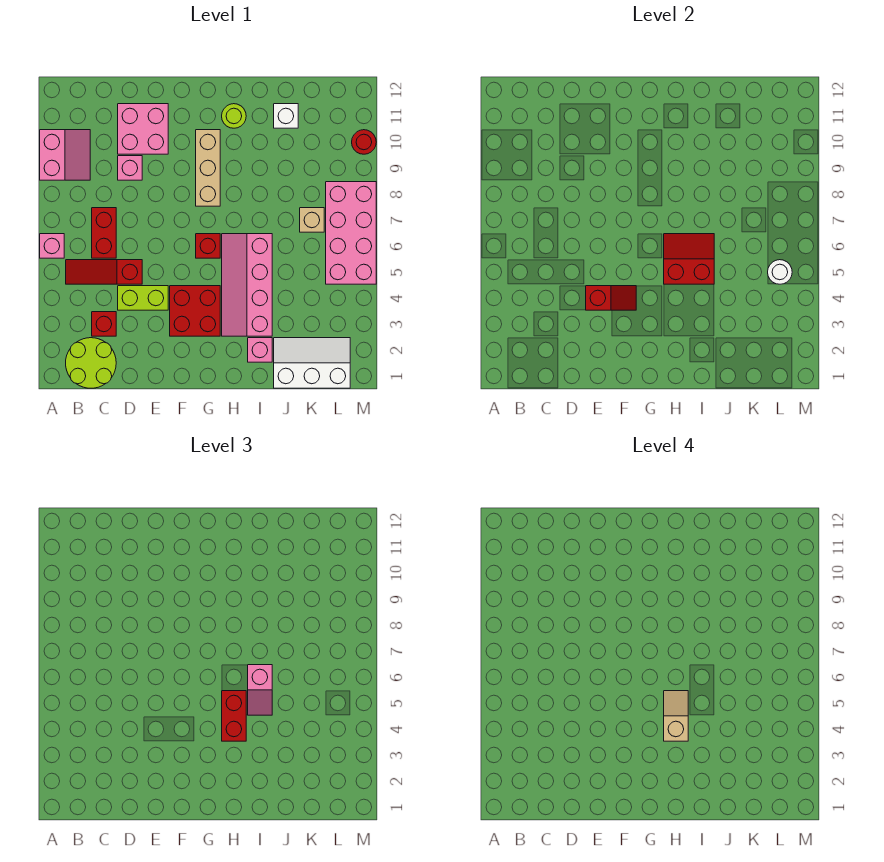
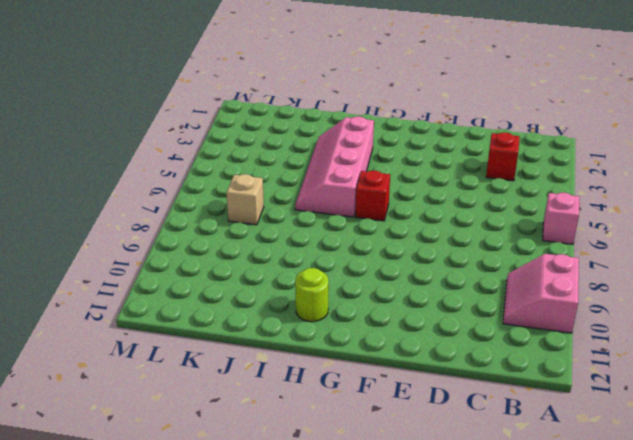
pink slope H3:I6 level 1 top H -> pink slope H3:I6 level 1 top I
none -> lime round brick B1:C2 level 1
none -> red slope B5:D5 level 1 top D
none -> red brick C6:C7 level 1

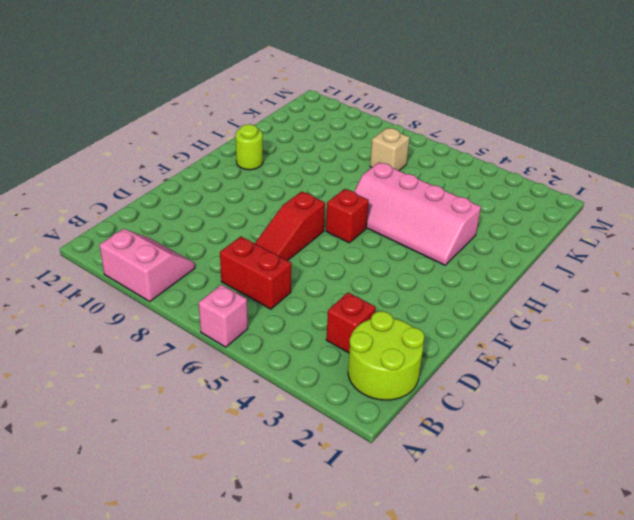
red slope D7:F7 level 1 top F -> red slope B5:D5 level 1 top D
none -> lime brick D4:E4 level 1
none -> pink brick D9 level 1
none -> pink brick D10:E11 level 1

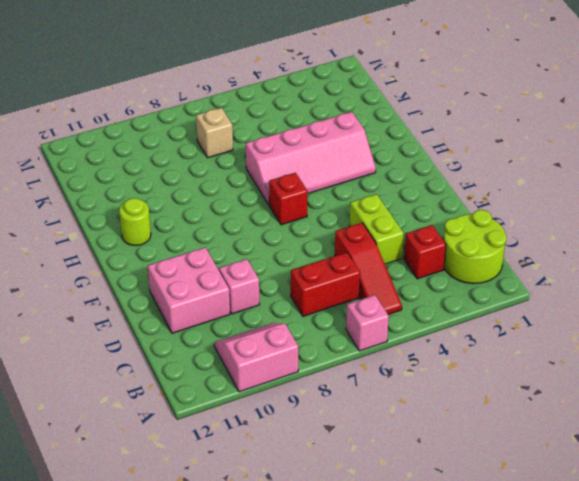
none -> red brick F3:G4 level 1
none -> tan brick G8:G10 level 1
none -> pink brick I2 level 1

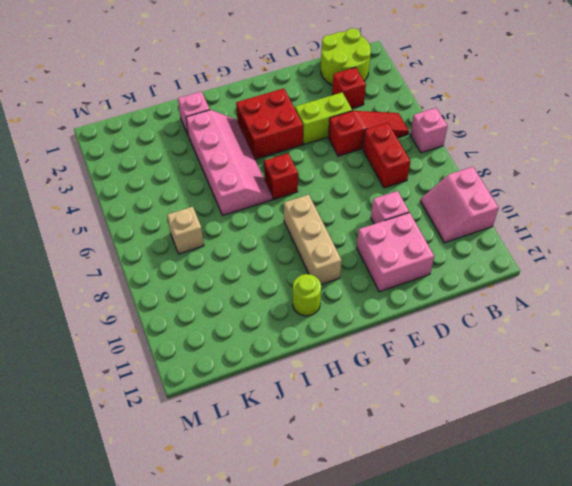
none -> white slope J1:L2 level 1 top 1
none -> white brick J11 level 1
none -> pink brick L5:M8 level 1

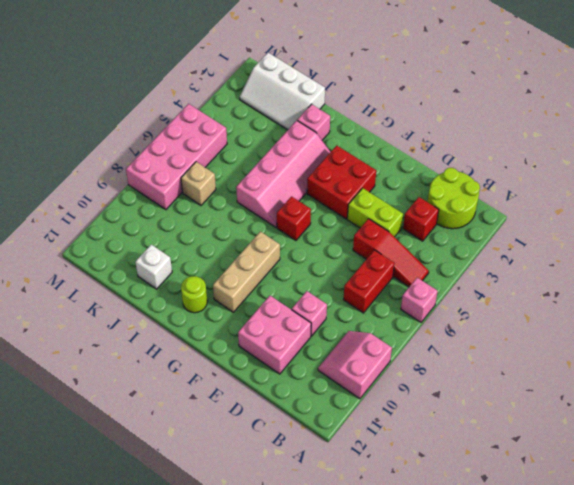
none -> red round brick M10 level 1
none -> red slope E4:F4 level 2 top E
none -> red slope H5:I6 level 2 top 5

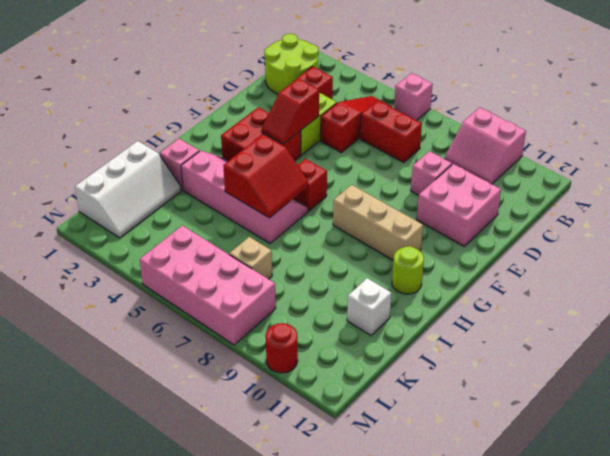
none -> white round brick L5 level 2
none -> red brick H4:H5 level 3
none -> pink slope I5:I6 level 3 top 6

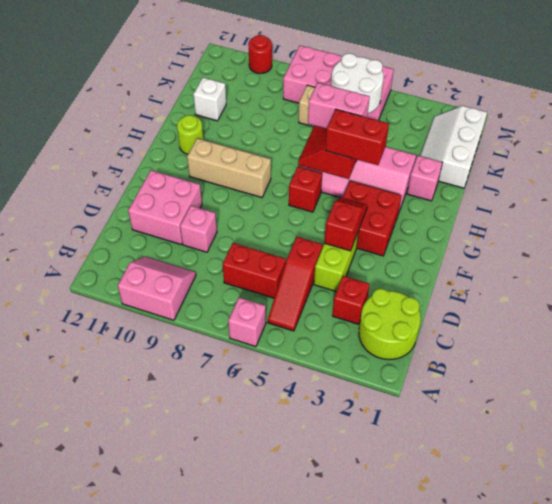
pink brick I5:I6 level 3 -> pink slope I5:I6 level 3 top 6
white round brick K5:L6 level 2 -> white round brick L5 level 2
none -> tan slope H4:H5 level 4 top 4

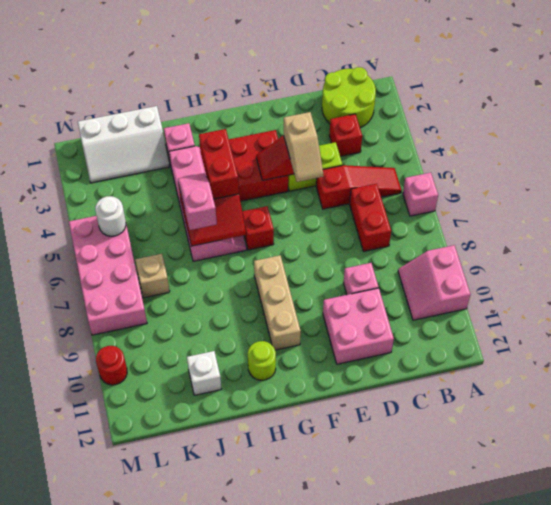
tan slope E4:E5 level 3 top 4 -> tan slope H4:H5 level 4 top 4

